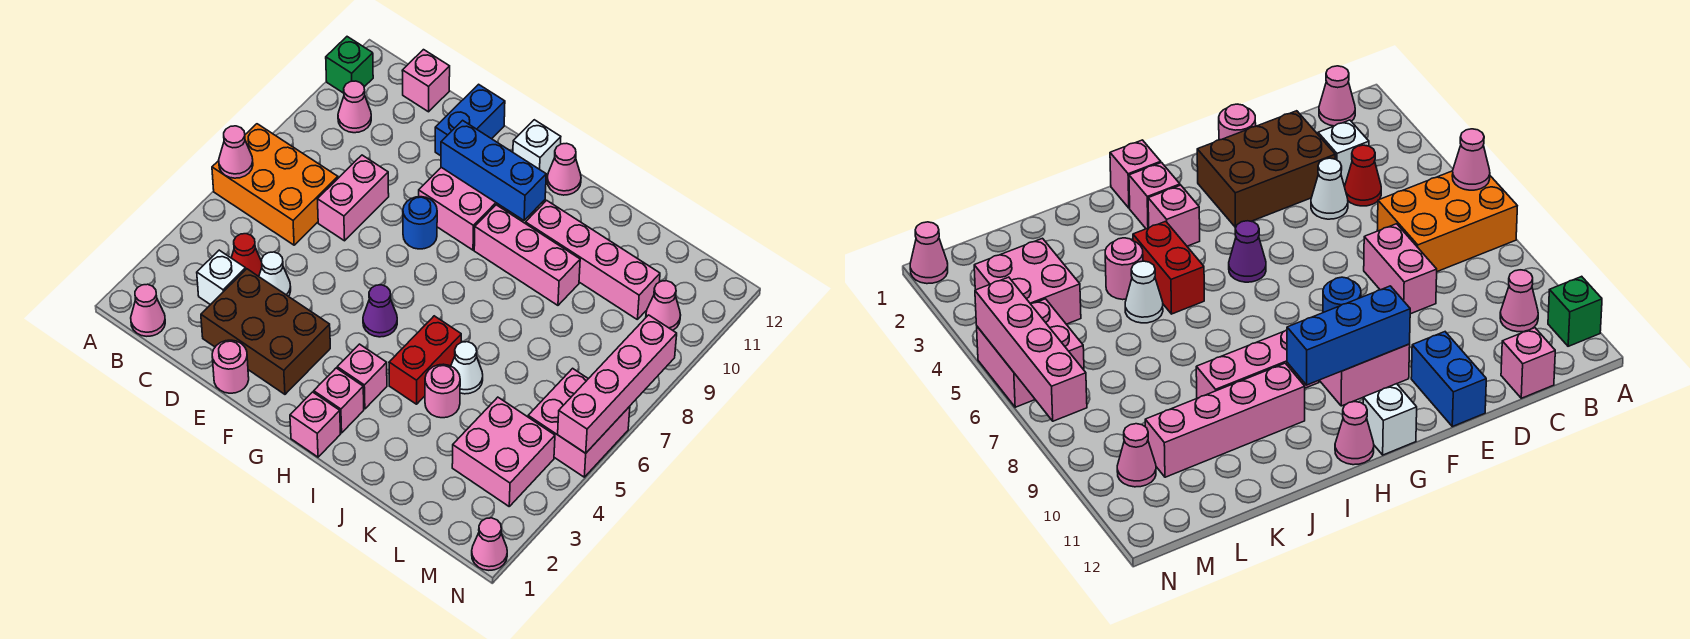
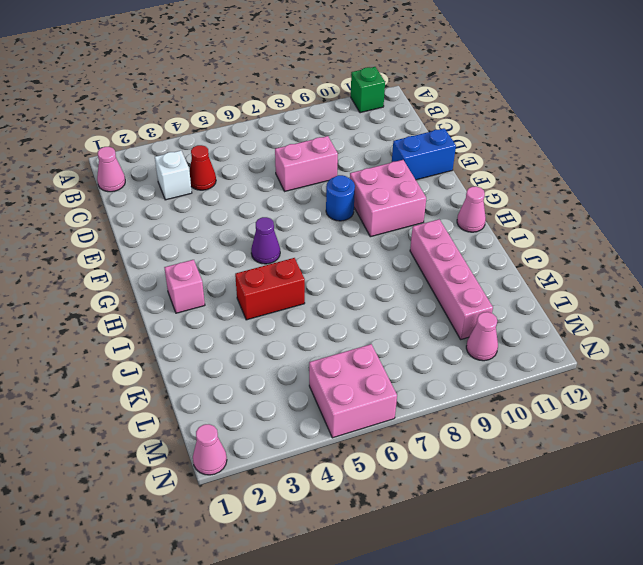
none -> orange brick A6:C7 level 1
none -> pink cone B10 level 1
none -> pink brick C12 level 1
none -> brown brick D2:F3 level 1

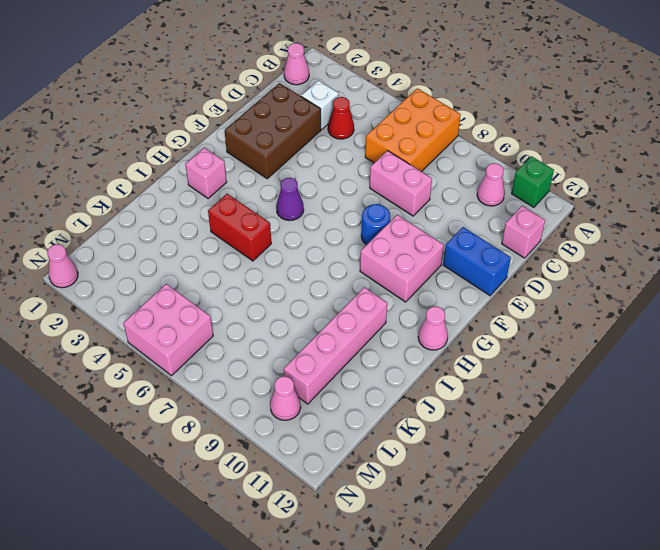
none -> white cone D4 level 1
none -> pink round brick E1 level 1
none -> white brick G12 level 1
none -> pink brick H1 level 1

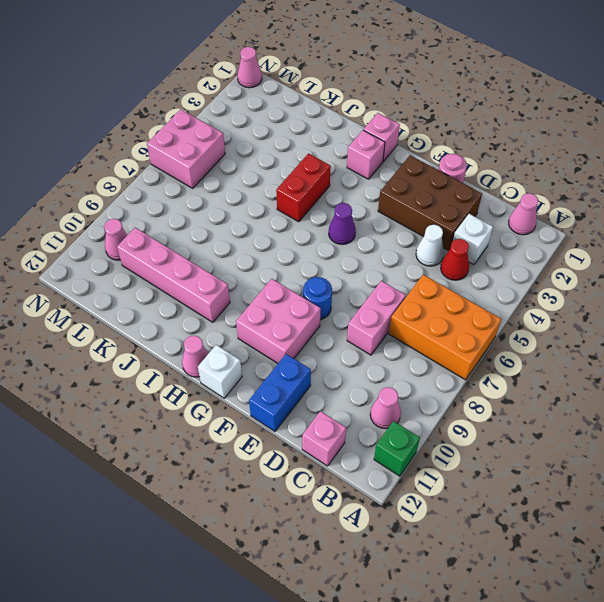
none -> pink brick H3 level 1
none -> pink brick H9:J9 level 1
none -> pink round brick J4 level 1
none -> white cone J5 level 1

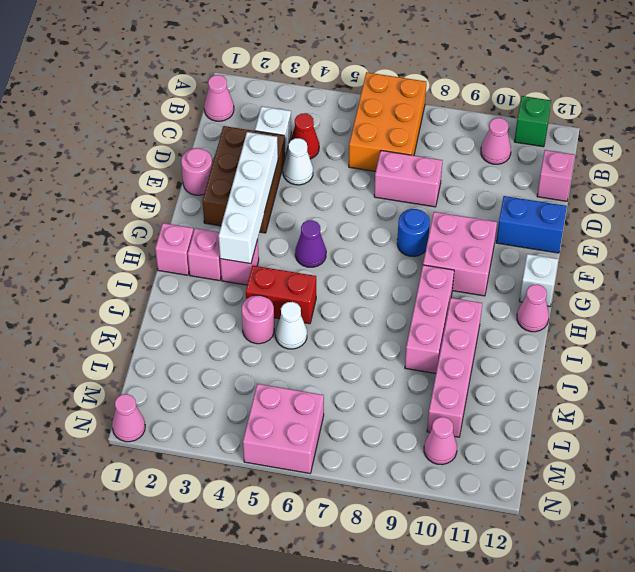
white brick E3:H3 level 2 -> none
none -> pink brick L3:M4 level 1
none -> pink cone A6 level 2
none -> blue brick F10:H10 level 2
none -> pink brick N5:N8 level 2

